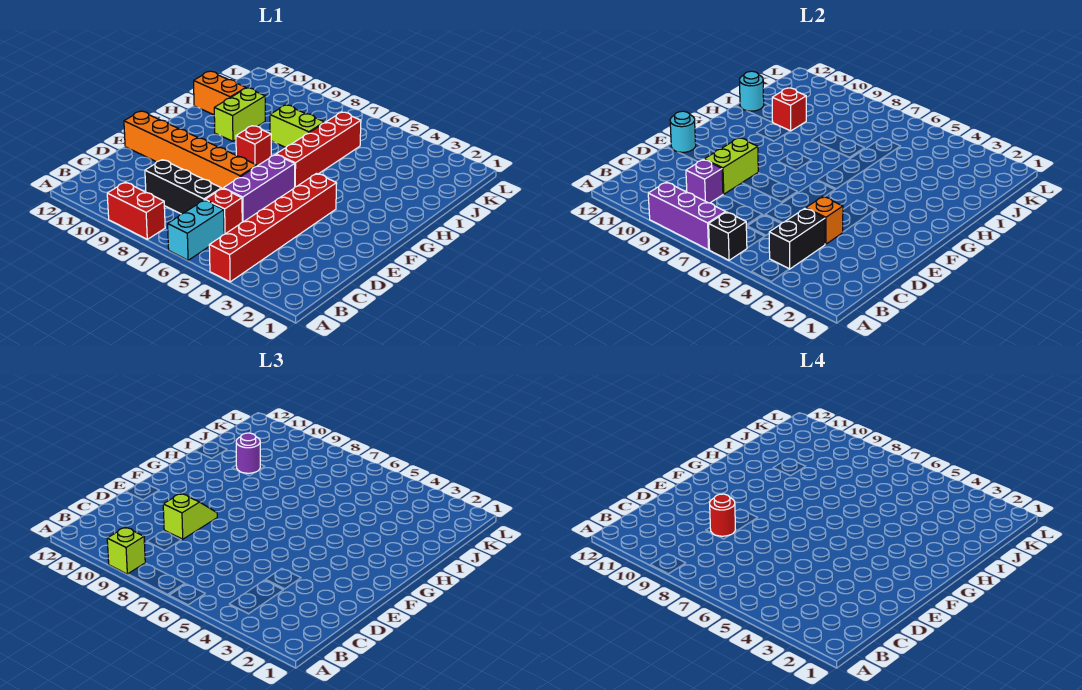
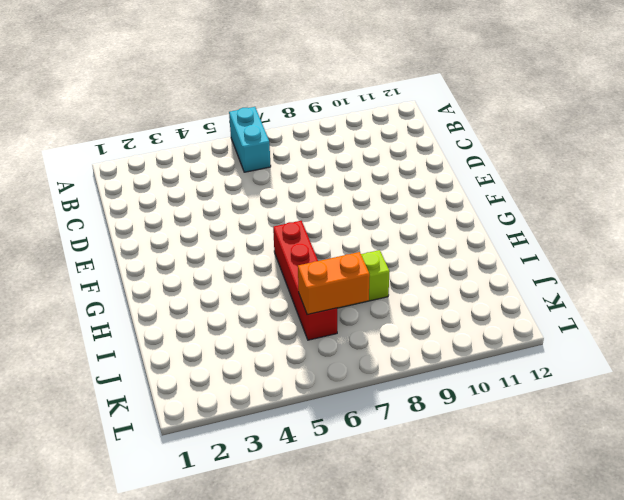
orange brick J6:J7 level 2 -> orange brick I11:I12 level 1
none -> red brick A4:F4 level 1
none -> red brick A8:A9 level 1
none -> red brick C6 level 1

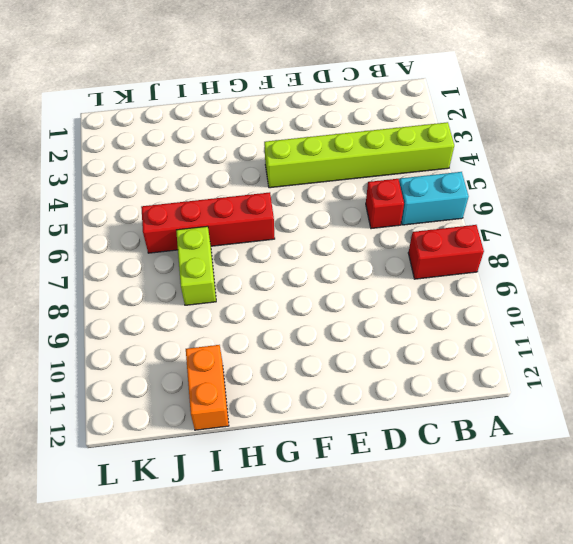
lime brick A4:F4 level 1 -> red brick A4:F4 level 1
red brick A8:B8 level 1 -> red brick A8:A9 level 1
none -> black brick C7:C9 level 1
none -> purple brick D6:F6 level 1
none -> orange brick E7:E12 level 1

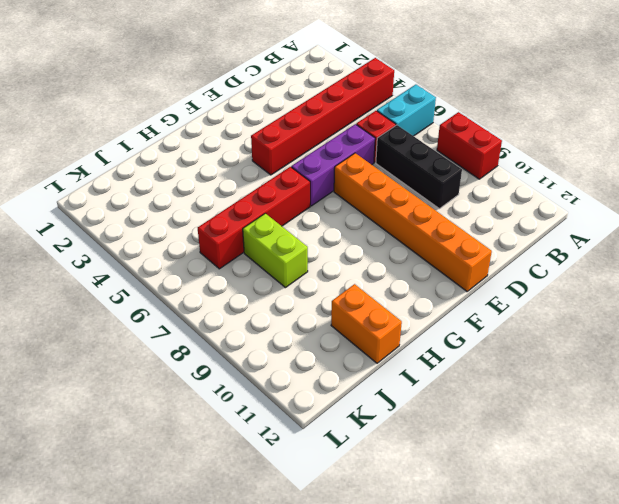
none -> red brick G8 level 1
none -> lime brick H10:I10 level 1
none -> black brick A6 level 2

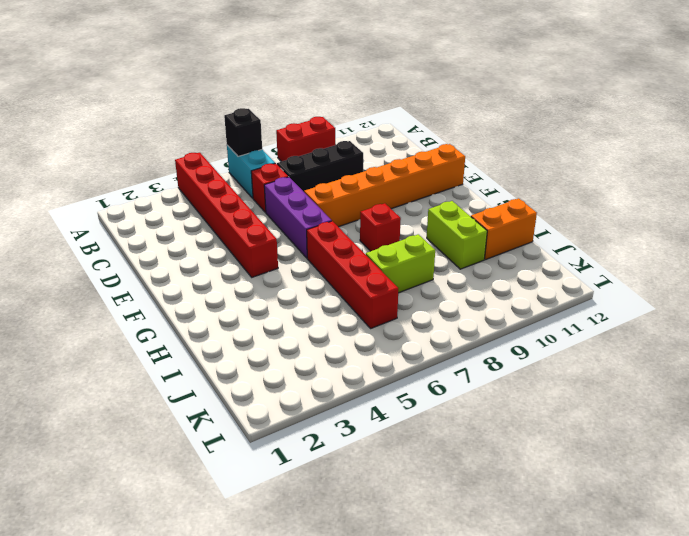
none -> purple brick A7:A9 level 2
none -> black brick B4:C4 level 2
none -> purple brick C9 level 2

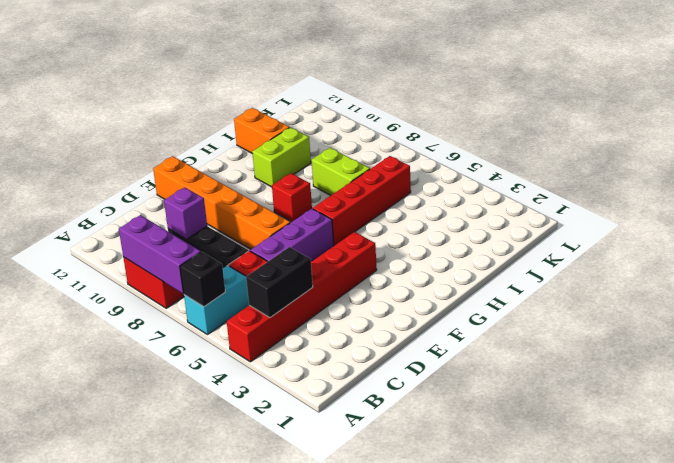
none -> orange brick D4 level 2
none -> lime brick D9:E9 level 2
none -> cyan round brick E12 level 2

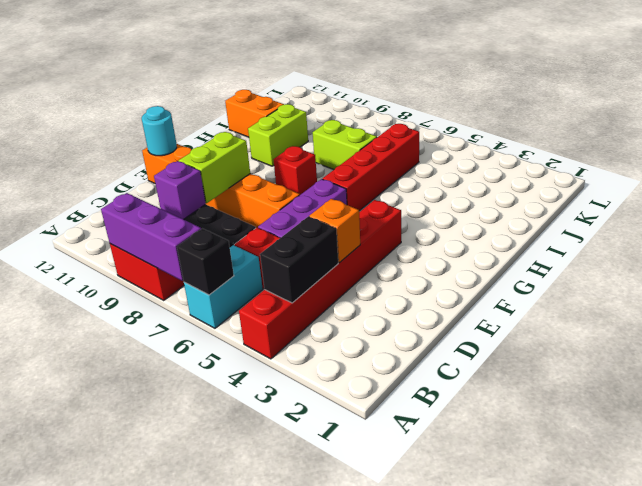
none -> red brick I10 level 2
none -> cyan round brick I12 level 2
none -> lime brick A9 level 3

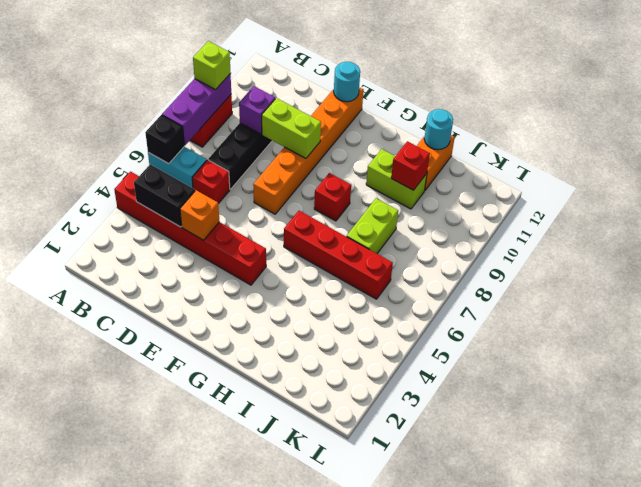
none -> purple brick D6:F6 level 1
none -> lime slope D9:E9 level 3 top D
none -> purple round brick I10 level 3

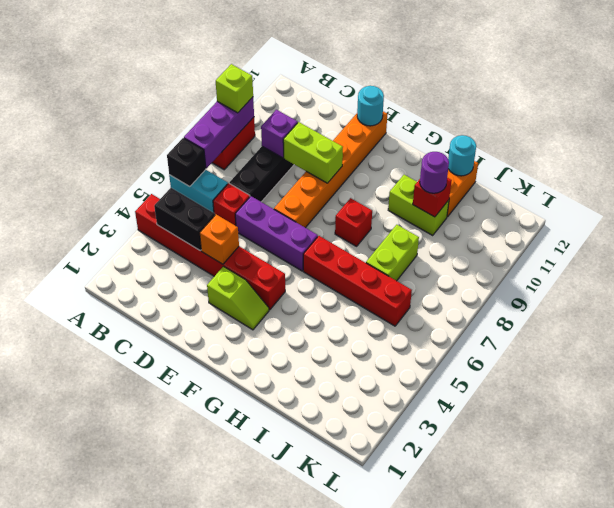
lime slope E3:F3 level 1 top E -> lime slope D9:E9 level 3 top D
none -> red round brick D9 level 4

